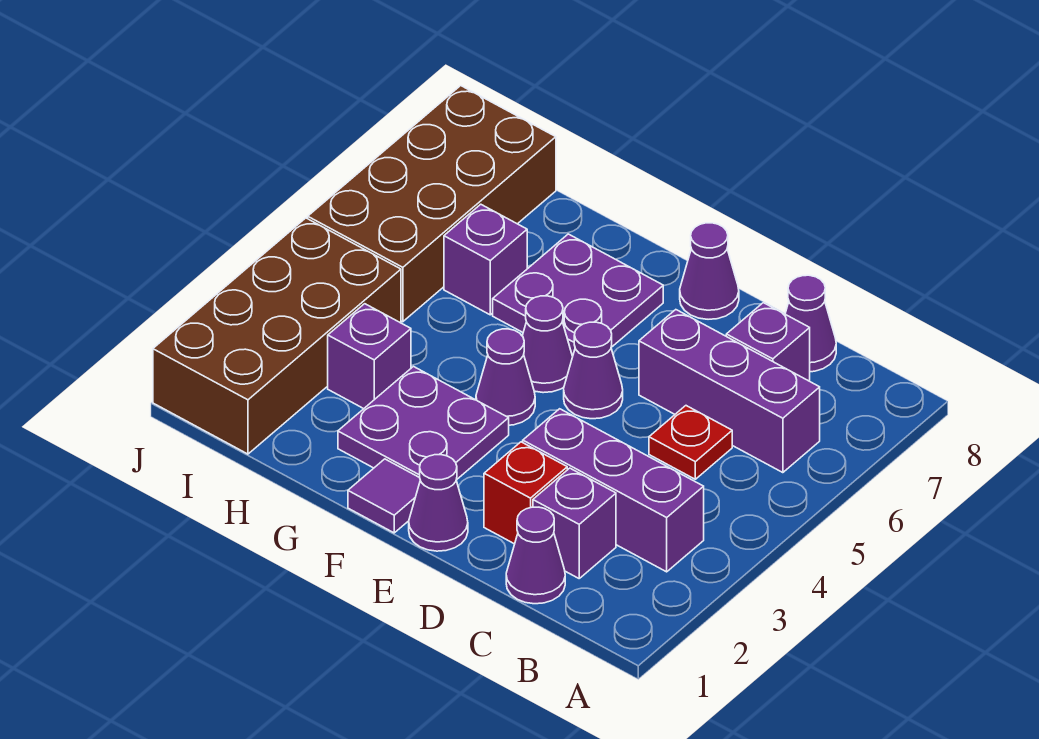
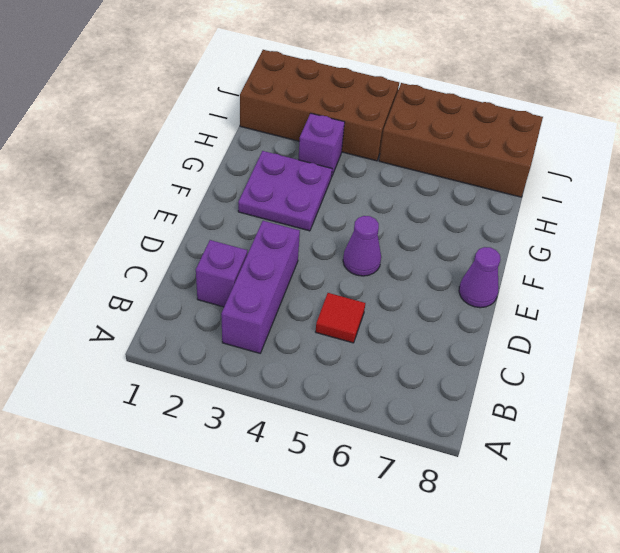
red tile C5 level 1 -> red plate C5 level 1
none -> purple brick B6:D6 level 1
none -> purple cone C1 level 1
none -> purple brick C7 level 1

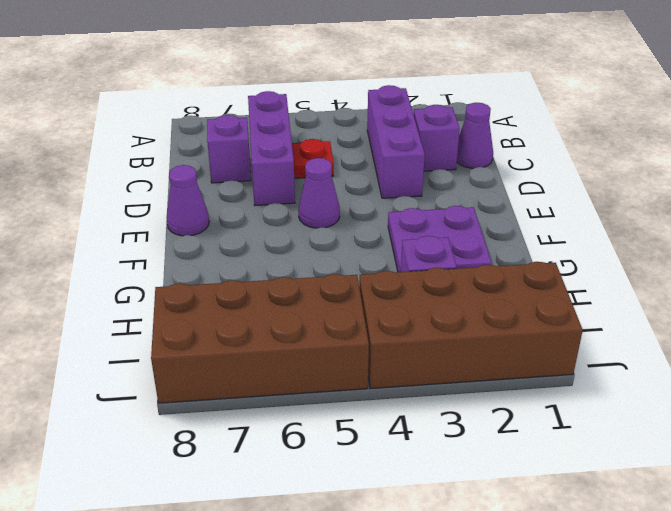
none -> purple cone C8 level 1
none -> red brick D2 level 1
none -> purple cone E1 level 1

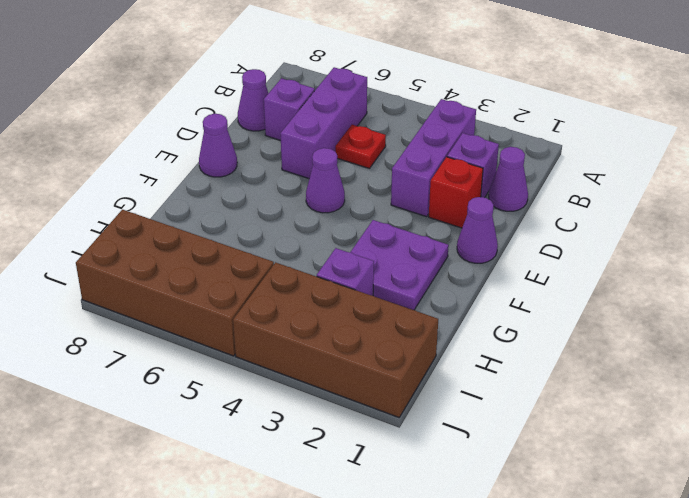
none -> purple tile F1 level 1
none -> purple cone F4 level 1
none -> purple cone F5 level 1

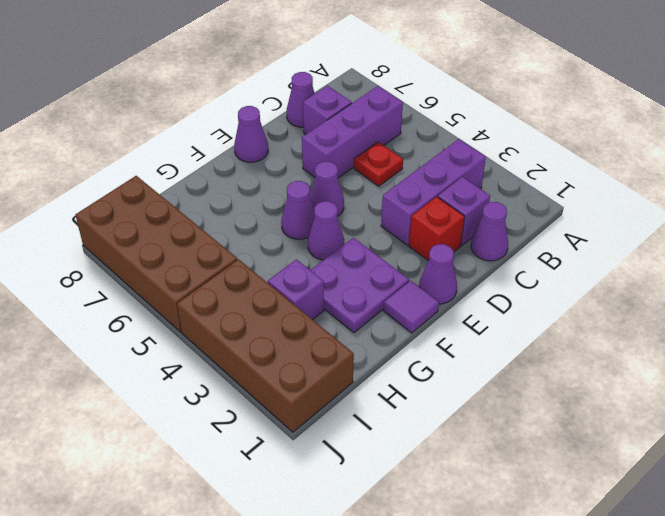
none -> purple plate F6:G7 level 1
none -> purple brick H6 level 1

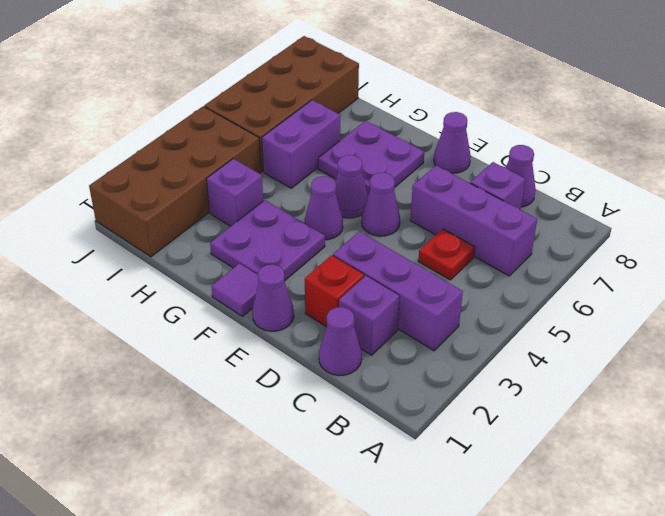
purple brick H5:H6 level 1 -> purple brick H6 level 1

